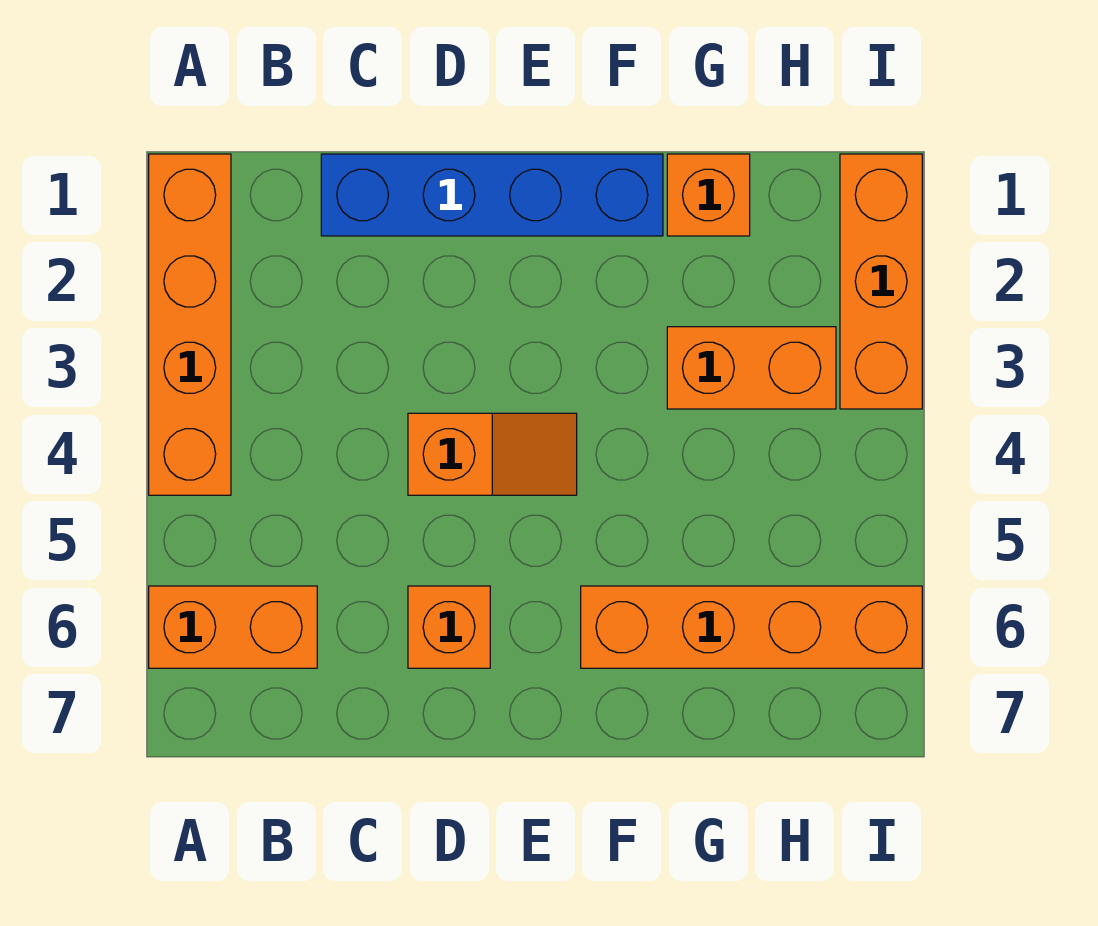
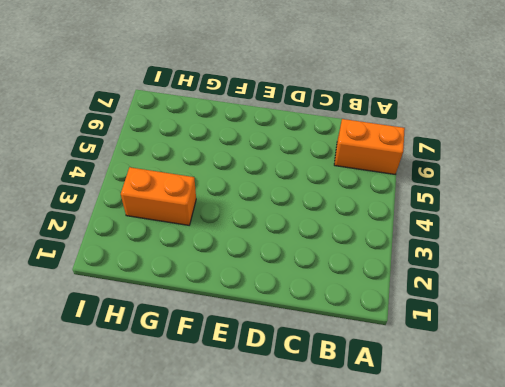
none -> orange brick A1:A4 level 1
none -> blue brick C1:F1 level 1

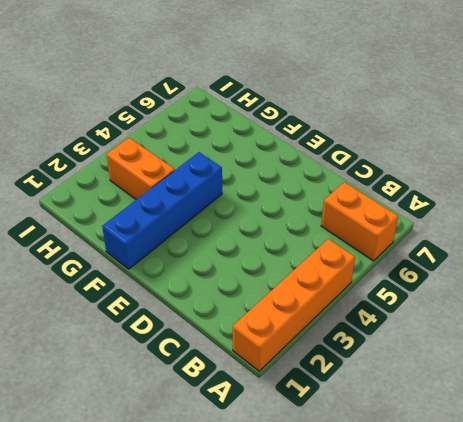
blue brick F1:F4 level 1 -> blue brick C1:F1 level 1
none -> orange slope D4:E4 level 1 top D
none -> orange brick D6 level 1

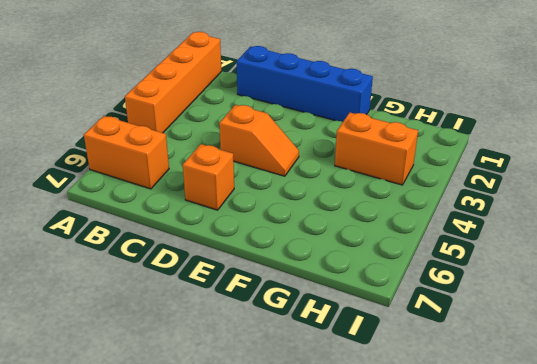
none -> orange brick F6:I6 level 1
none -> orange brick G1 level 1

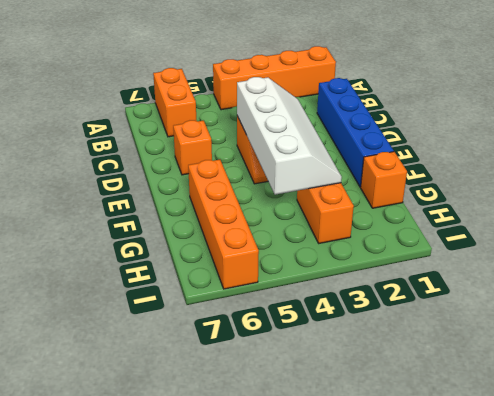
white slope D3:G4 level 2 top 4 -> none
none -> orange brick I1:I3 level 1

